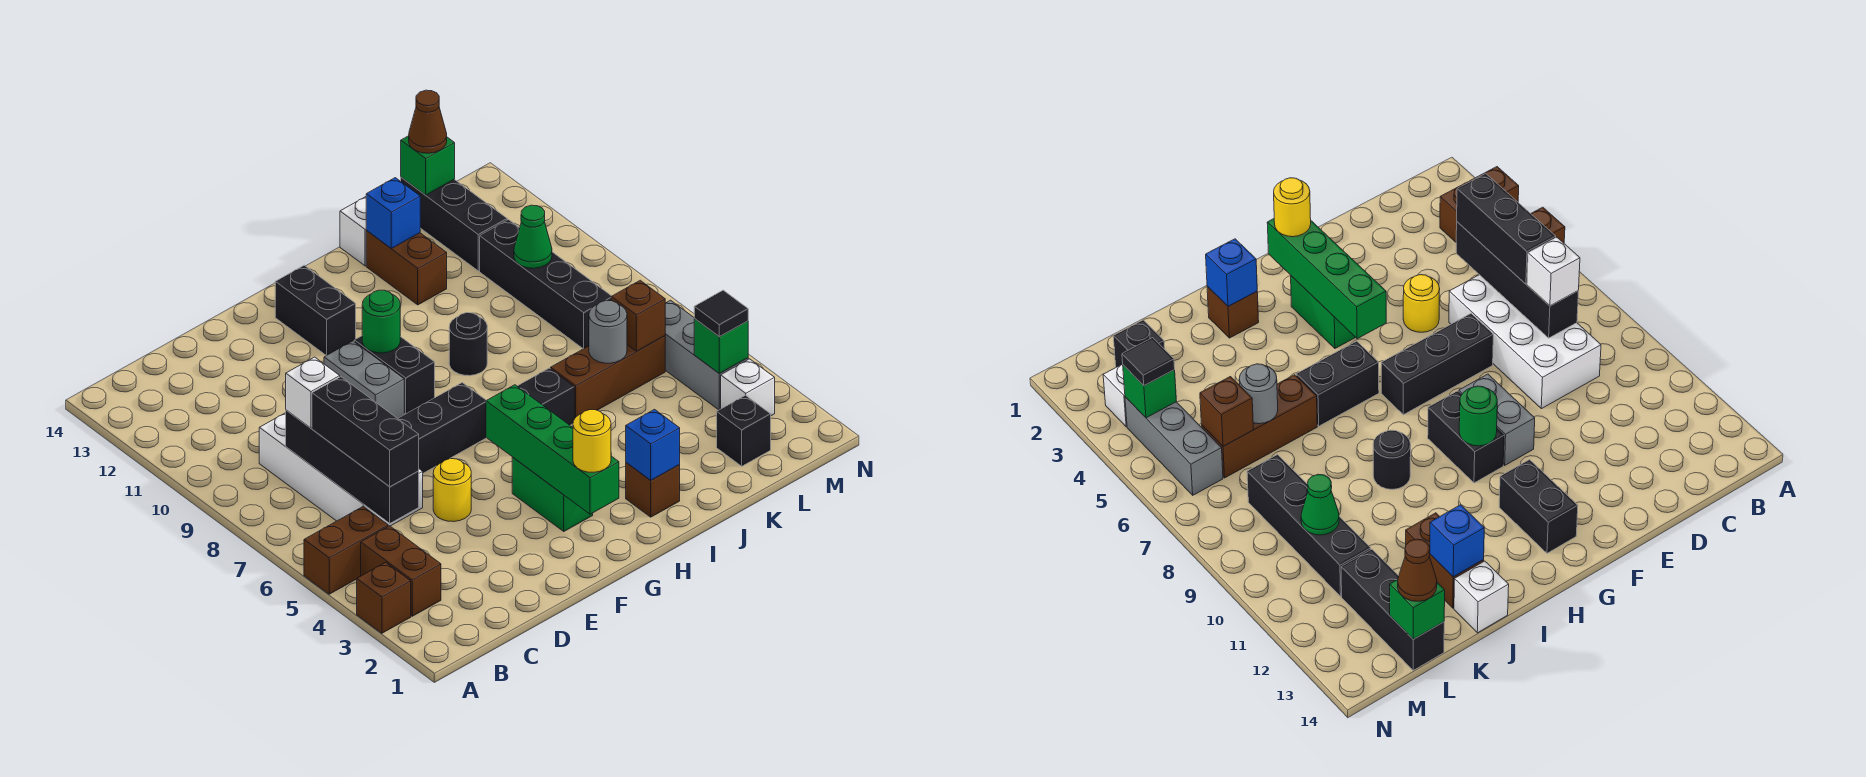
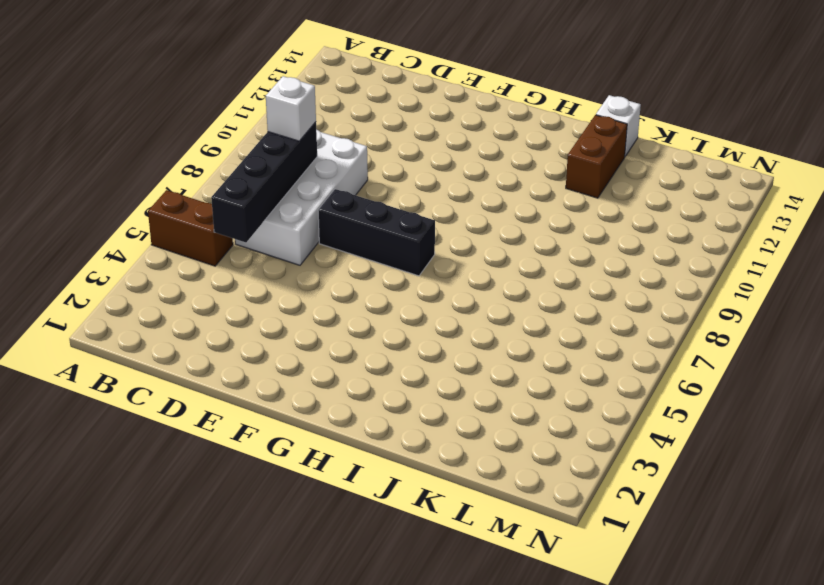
none -> brown brick A3 level 1
none -> brown brick B3:B4 level 1
none -> yellow round brick E5 level 1
none -> grey brick F9:F10 level 1

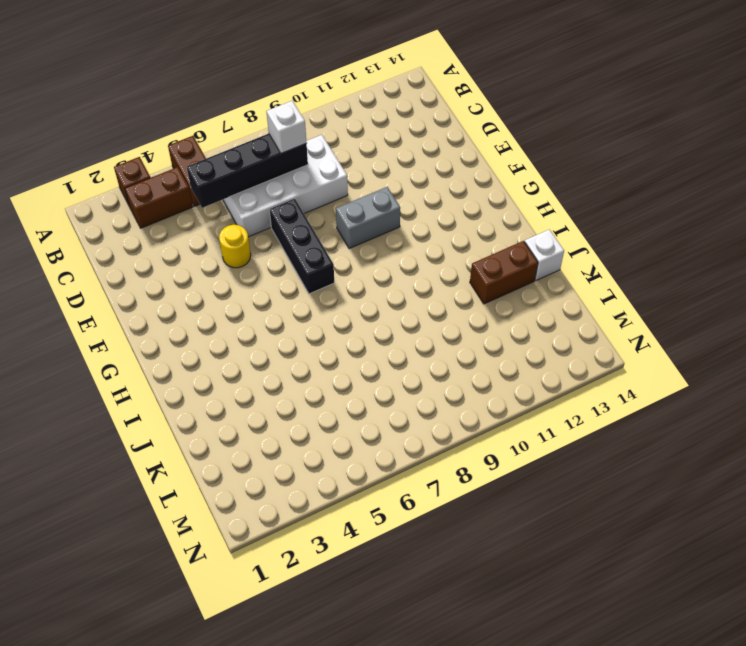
none -> green brick G3:G4 level 1
none -> black brick G9:G10 level 1
none -> black brick G12:G13 level 1
none -> black brick H6:I6 level 1

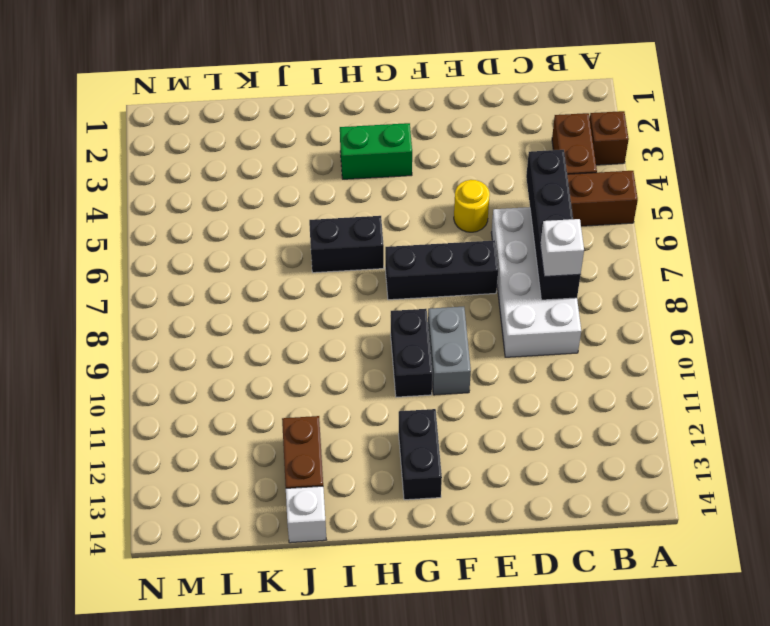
green brick G3:H3 level 1 -> green brick G3:G4 level 1
none -> brown brick I2 level 1
none -> black round brick I9 level 1
none -> brown brick J6:L6 level 1
none -> black brick L2 level 1

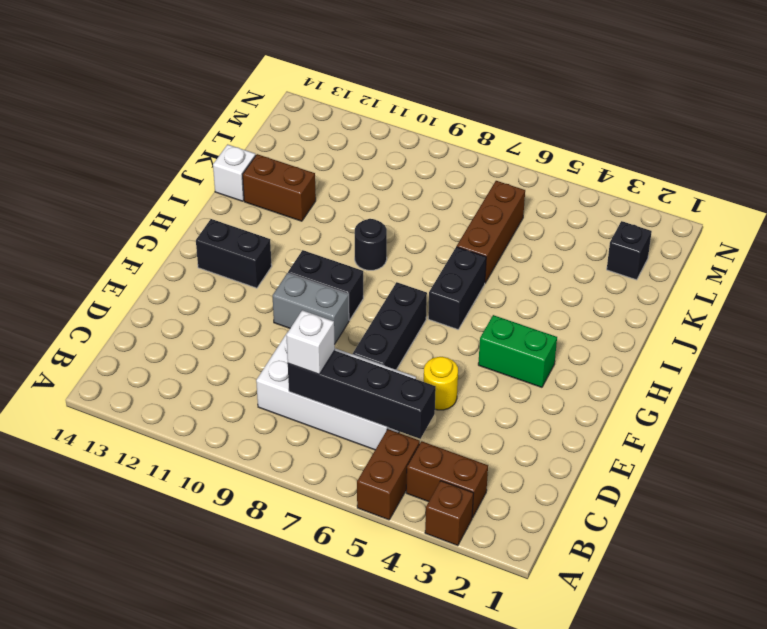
none -> brown brick I2 level 1
none -> black brick L8:L11 level 1
none -> black brick L12:L14 level 1
none -> white brick M3 level 1

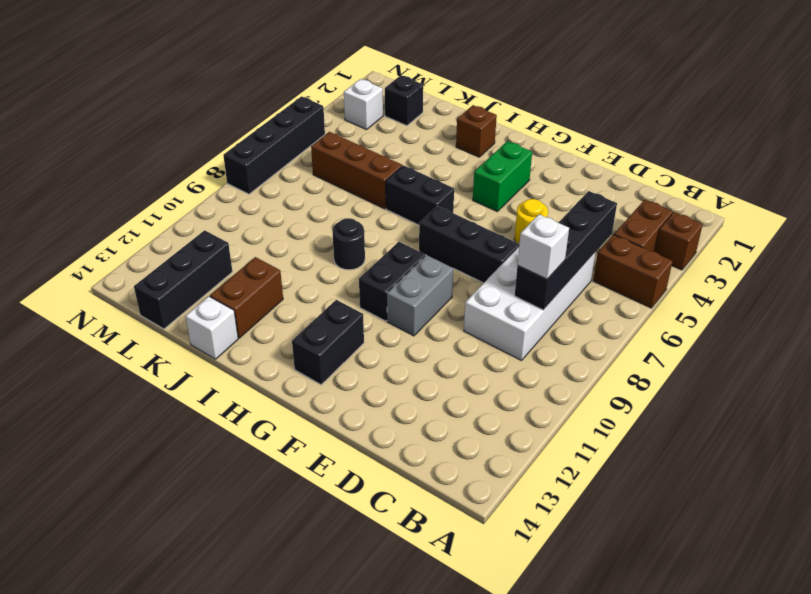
black brick N5:N8 level 1 -> black brick L8:L11 level 1
none -> grey brick M4:M6 level 1
none -> green brick G2:G5 level 2
none -> green round brick G10 level 2
none -> blue brick I2 level 2

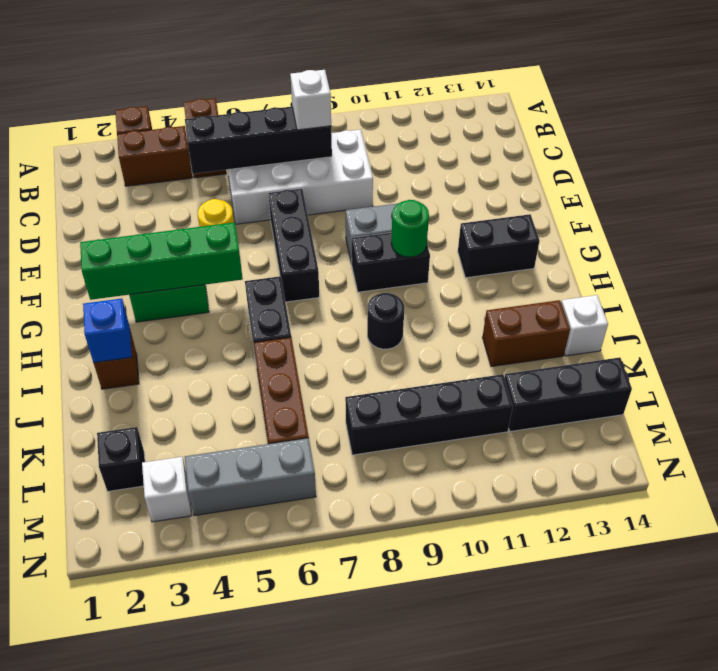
none -> blue brick J13 level 2
none -> grey round brick K6 level 2
none -> brown brick L6 level 2
none -> green cone L10 level 2

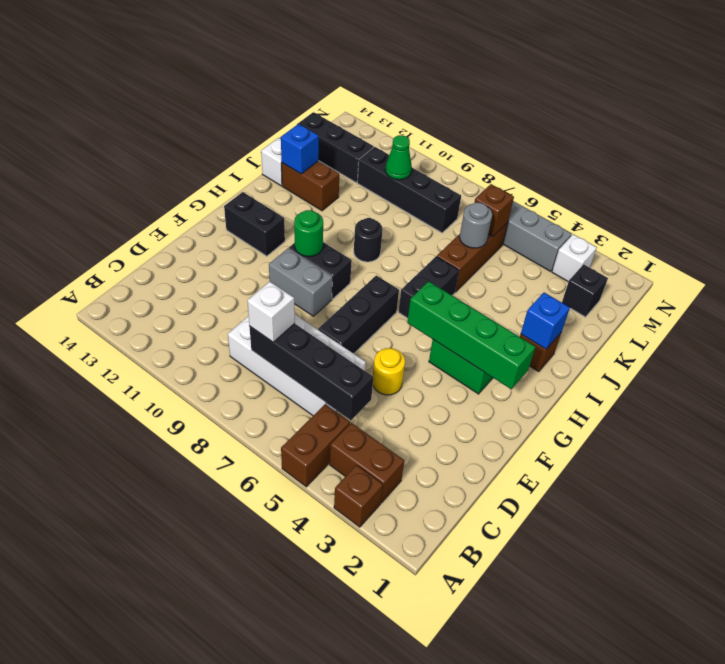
none -> green brick L14 level 2
none -> green brick M4 level 2
none -> black brick C5:C7 level 3
none -> yellow round brick G2 level 3

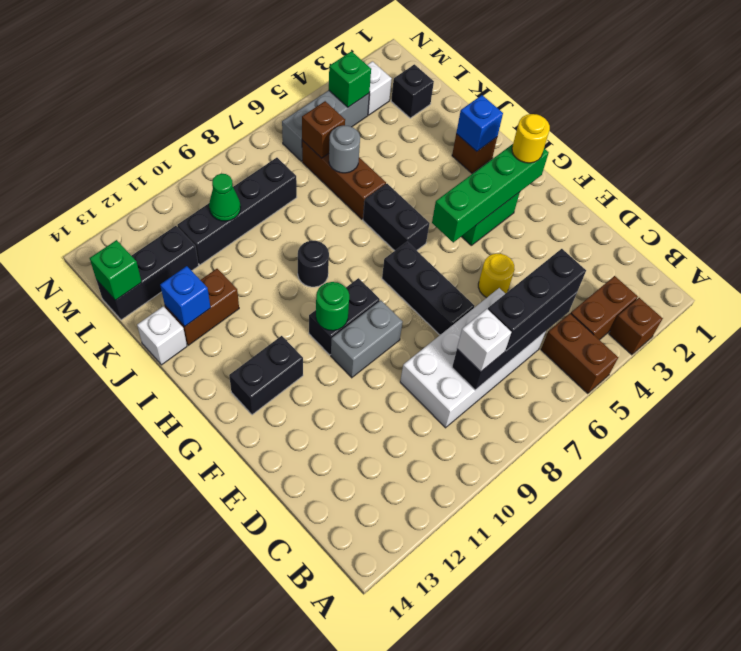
none -> brown cone L14 level 3
none -> black tile M4 level 3

